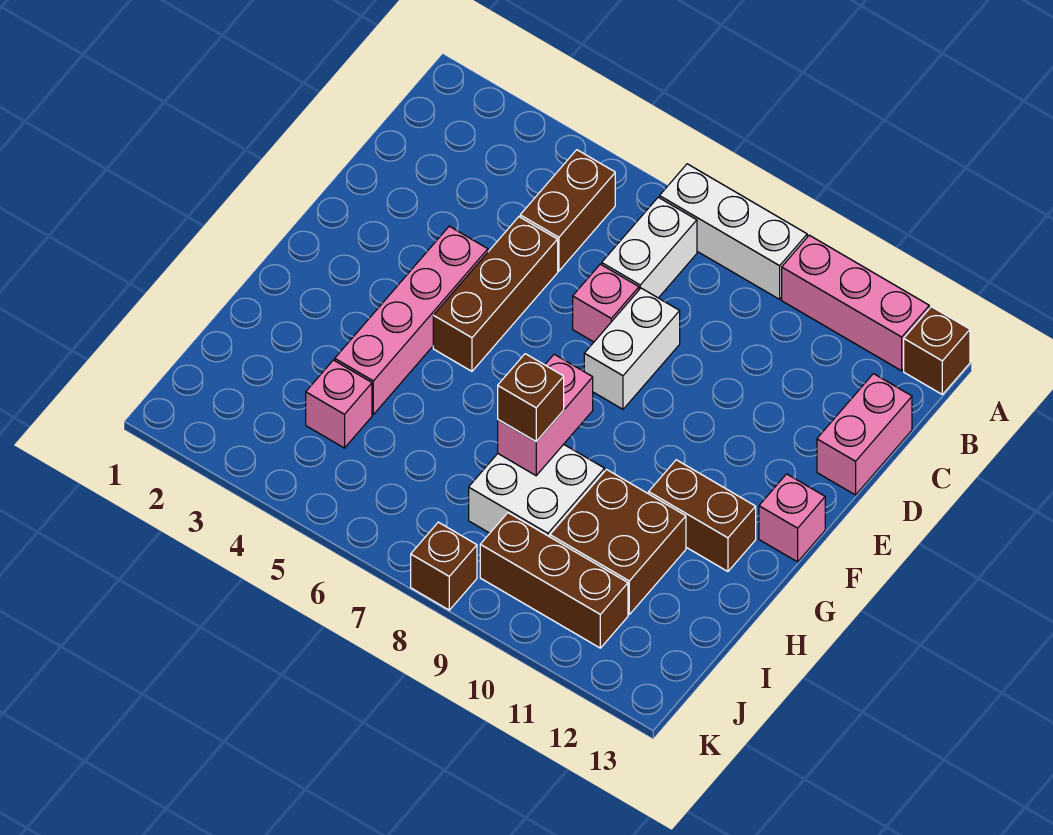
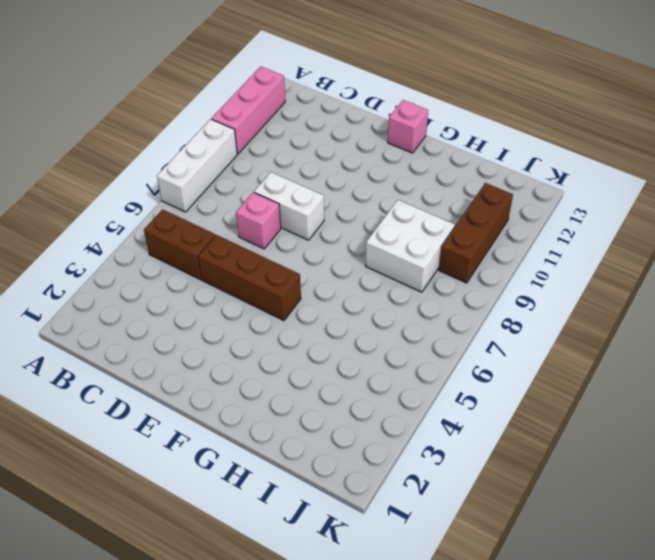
none -> brown brick A13 level 1
none -> white brick B7:C7 level 1
none -> pink brick C13:D13 level 1

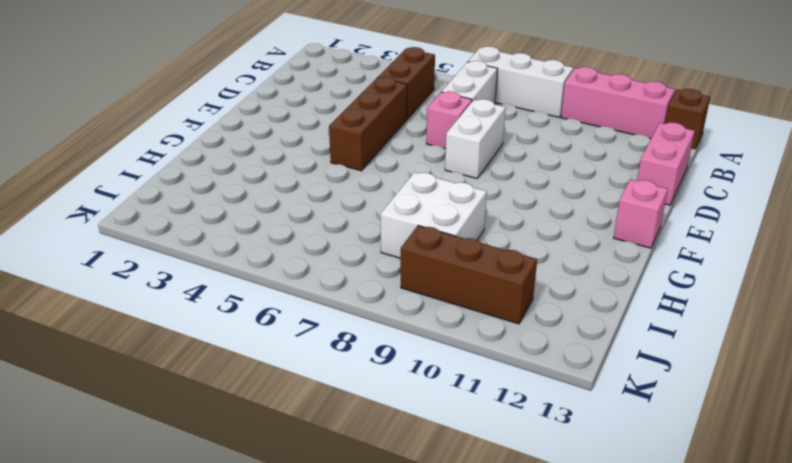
none -> pink brick E4:H4 level 1
none -> brown brick G11:G12 level 1
none -> brown brick H10:I11 level 1

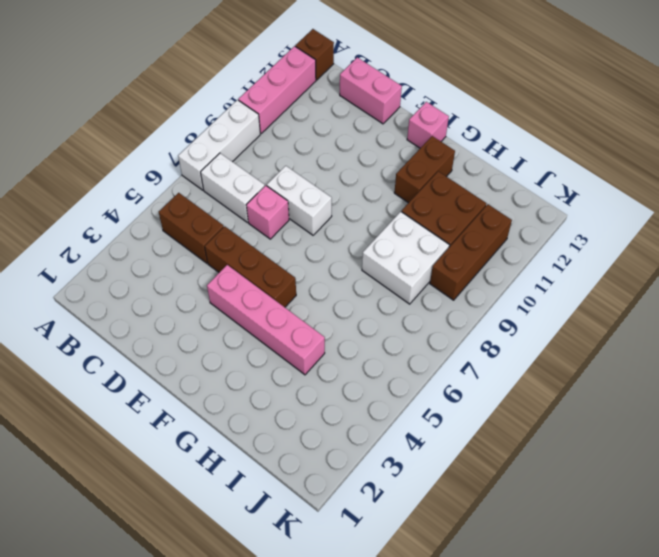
none -> pink brick I4 level 1
none -> brown brick K8 level 1
none -> pink brick G8:H8 level 2

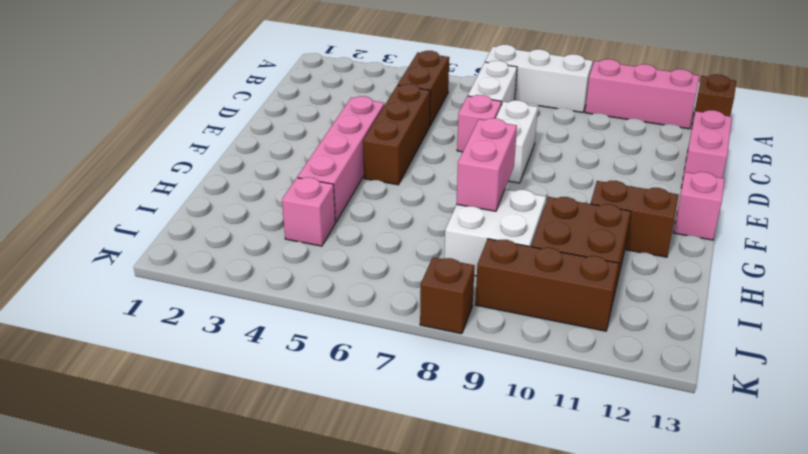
none -> brown brick H8 level 3

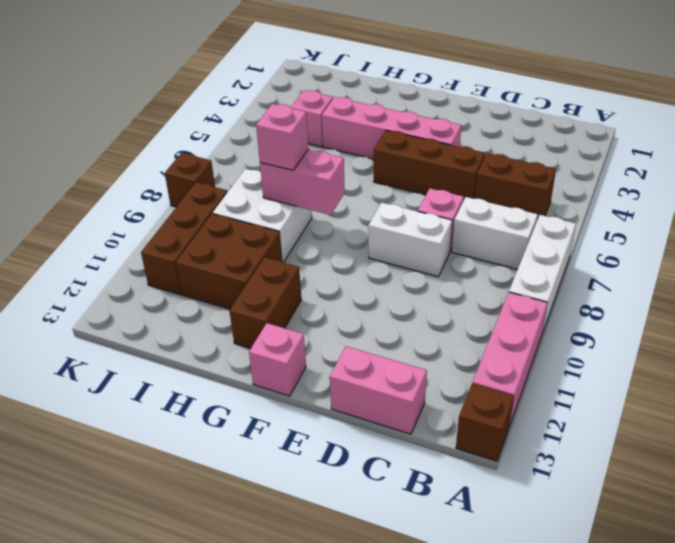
pink brick H8 level 3 -> brown brick H8 level 3

